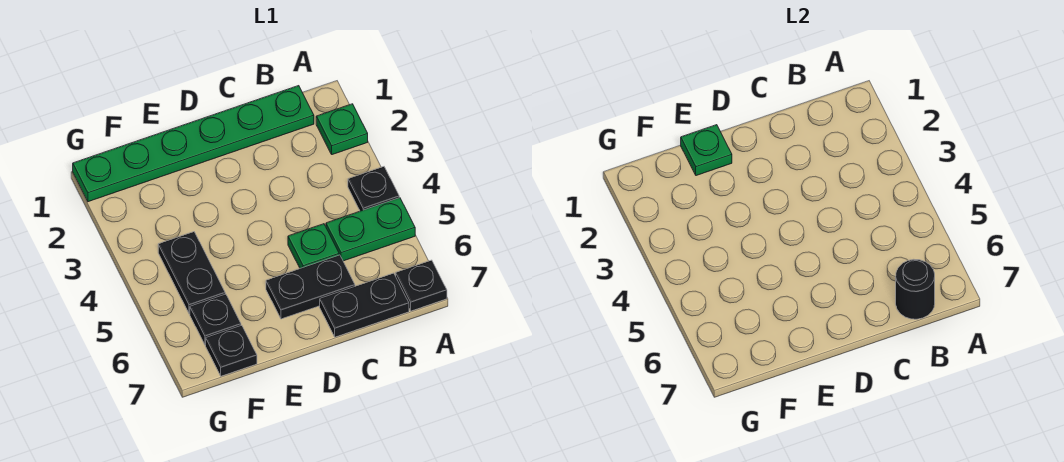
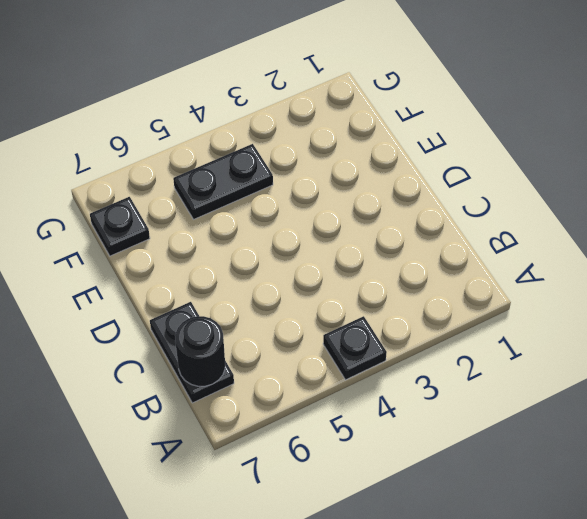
none -> green plate A2 level 1
none -> green plate A5:B5 level 1
none -> black plate A7 level 1

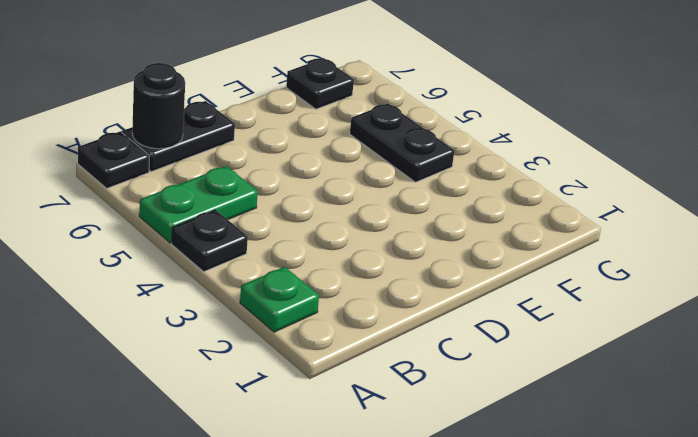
none -> green plate B1:G1 level 1
none -> green plate C5 level 1
none -> black plate C6:D6 level 1

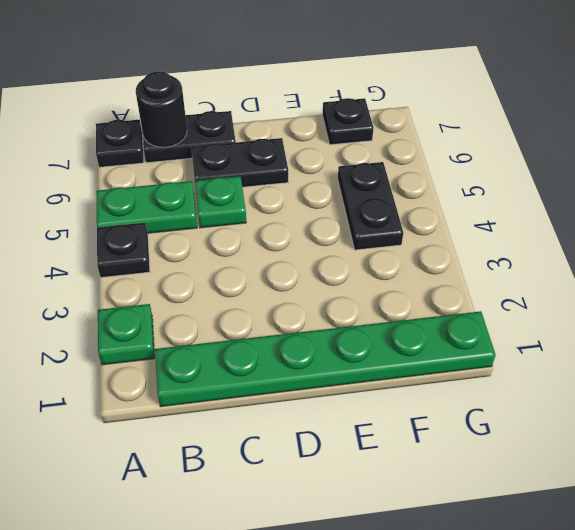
none -> black plate F6 level 1
none -> green plate E1 level 2

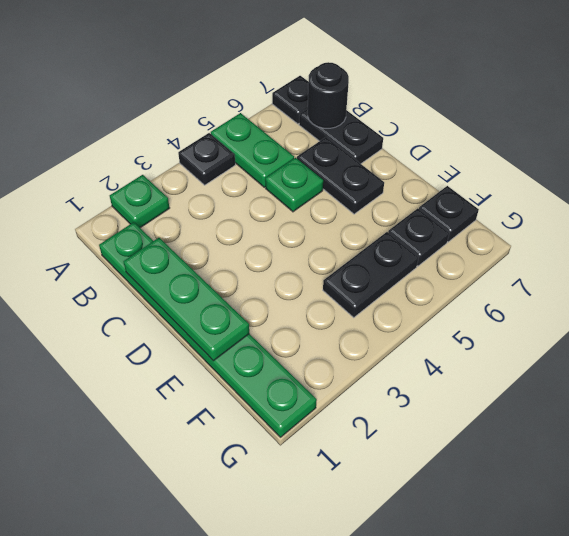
green plate C1:E1 level 2 -> green plate E1 level 2

